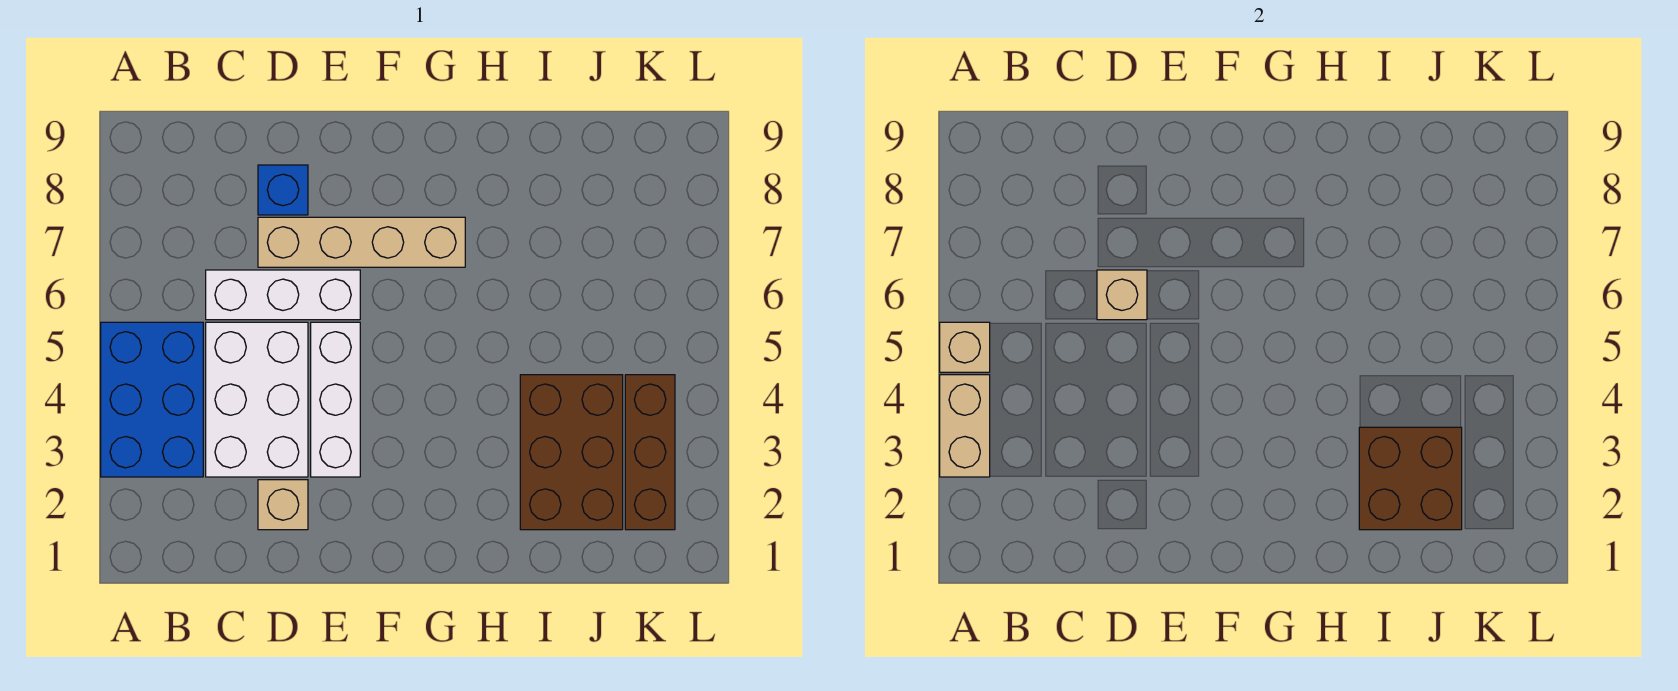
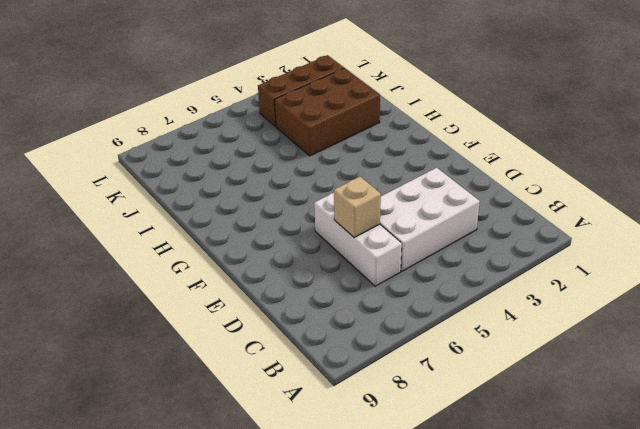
none -> blue brick A3:B5 level 1
none -> tan brick D2 level 1
none -> tan brick D7:G7 level 1

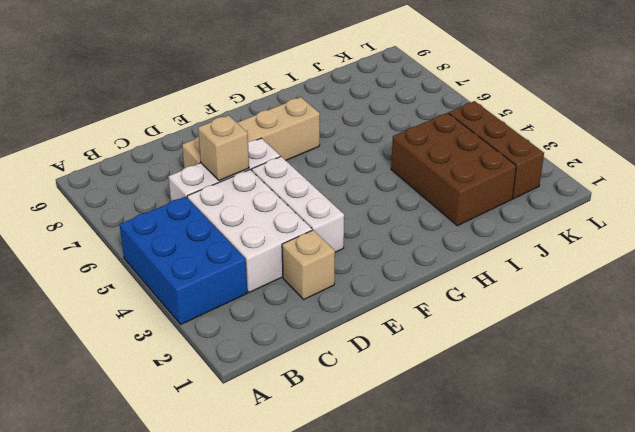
none -> blue brick D8 level 1
none -> tan brick A3:A4 level 2
none -> tan brick A5 level 2

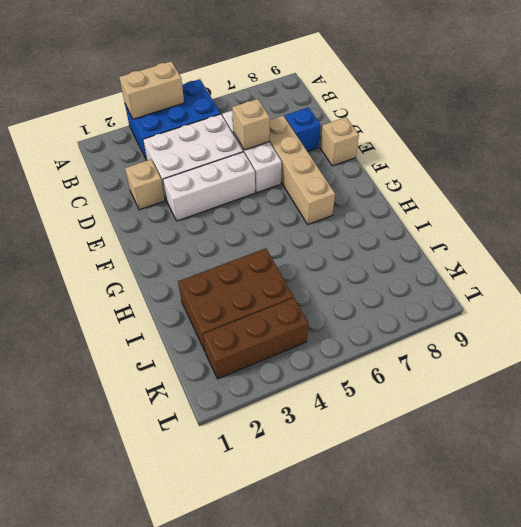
tan brick E9 level 1 -> tan brick A5 level 2
none -> brown brick I2:J3 level 2

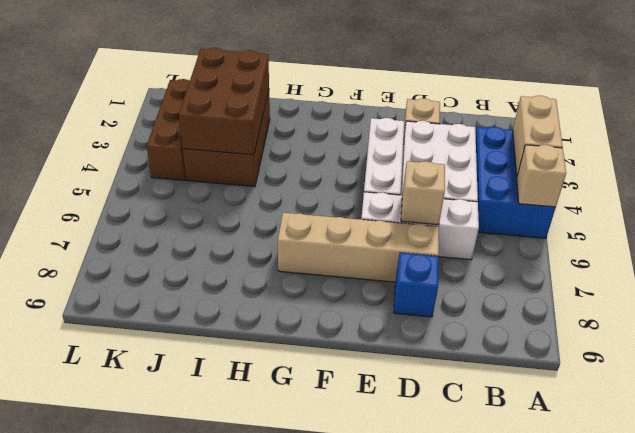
brown brick I2:J4 level 2 -> brown brick I2:J3 level 2

